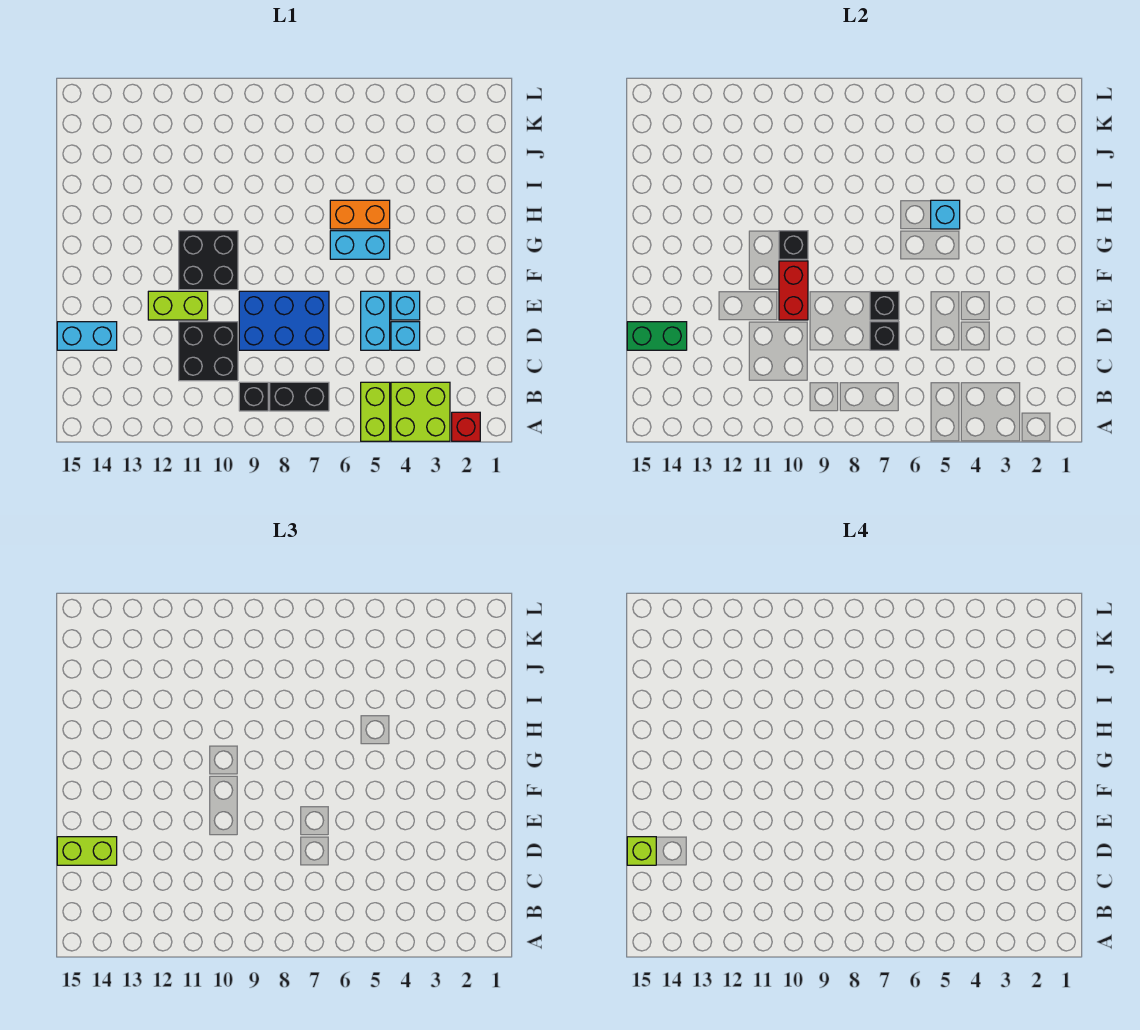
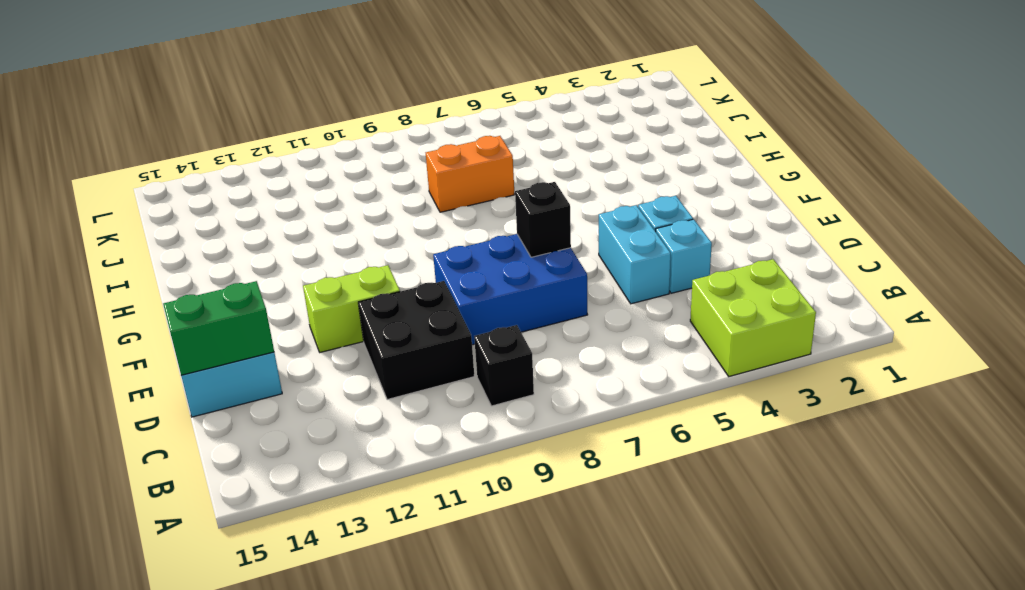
orange brick I7:I8 level 1 -> orange brick H5:H6 level 1
none -> red brick A2 level 1
none -> lime brick A5:B5 level 1
none -> black brick B7:B8 level 1

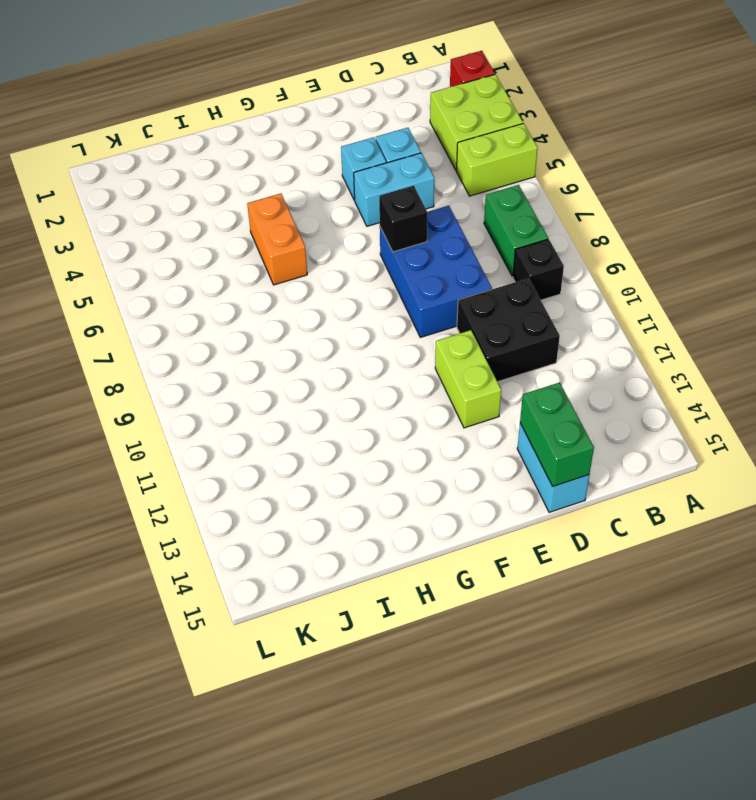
green brick B7:B8 level 1 -> black brick B7:B8 level 1
none -> black brick F10:G11 level 1
none -> cyan brick G5:G6 level 1
none -> black brick D7 level 2

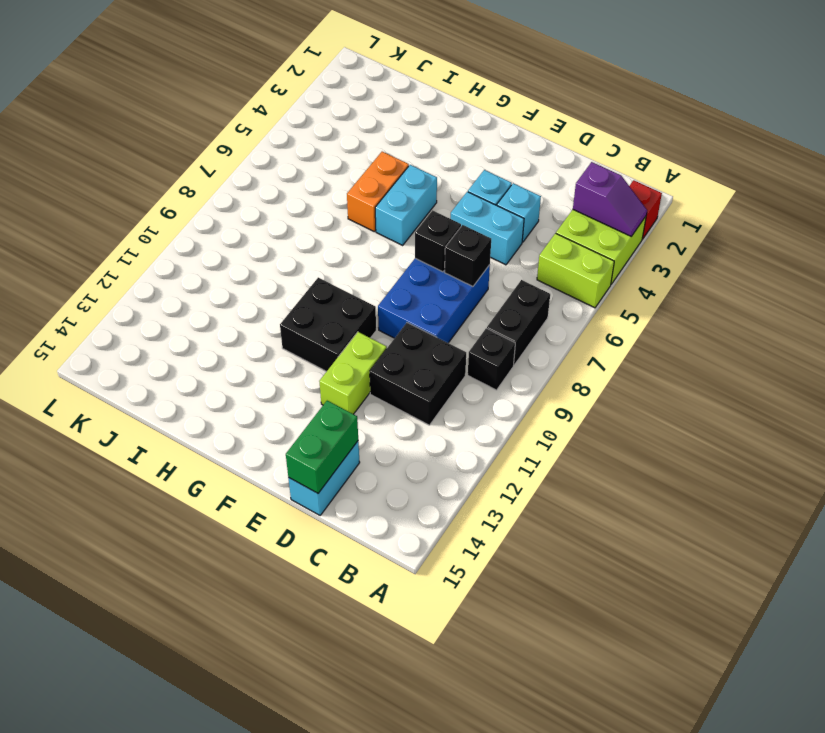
purple slope A3:B3 level 2 top B -> none
none -> red brick E10:F10 level 2
none -> black brick G10 level 2
none -> cyan brick H5 level 2

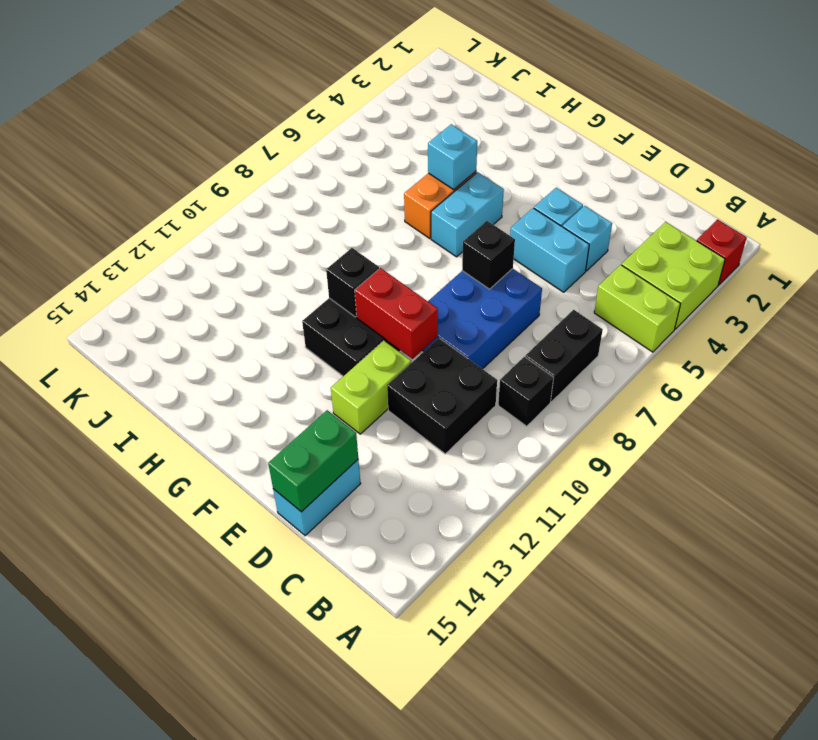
none -> black brick D7 level 2
none -> lime brick D14:D15 level 3
none -> lime brick D15 level 4

